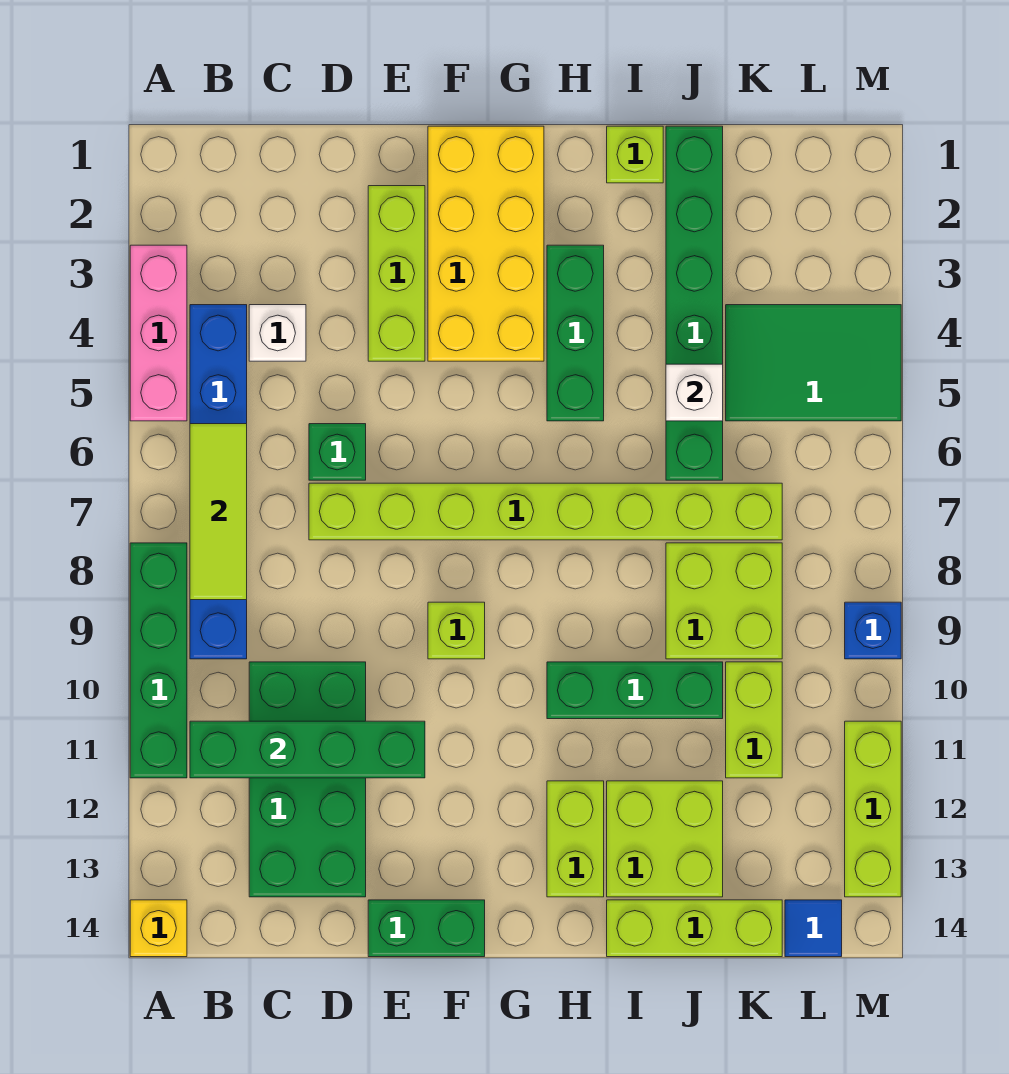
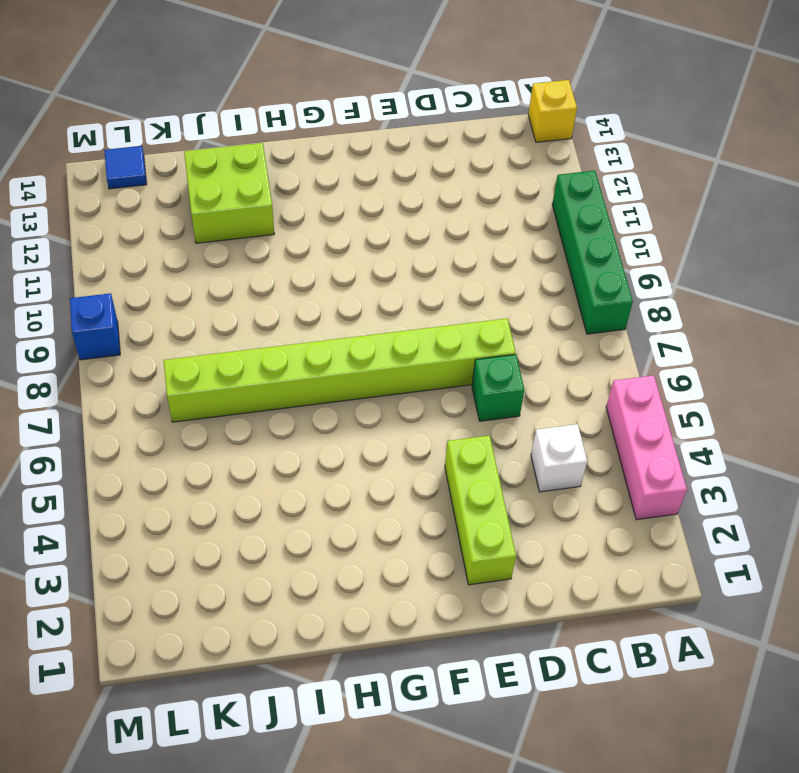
none -> blue brick B4:B9 level 1
none -> green brick C10:D13 level 1
none -> green brick E14:F14 level 1

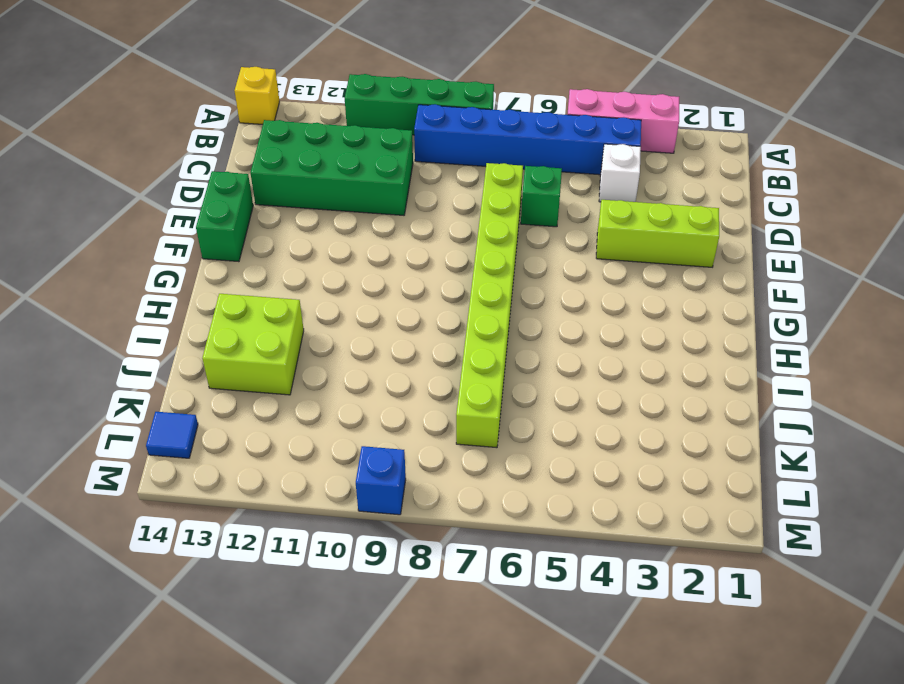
none -> yellow brick F1:G4 level 1
none -> lime brick F9 level 1
none -> green brick H3:H5 level 1

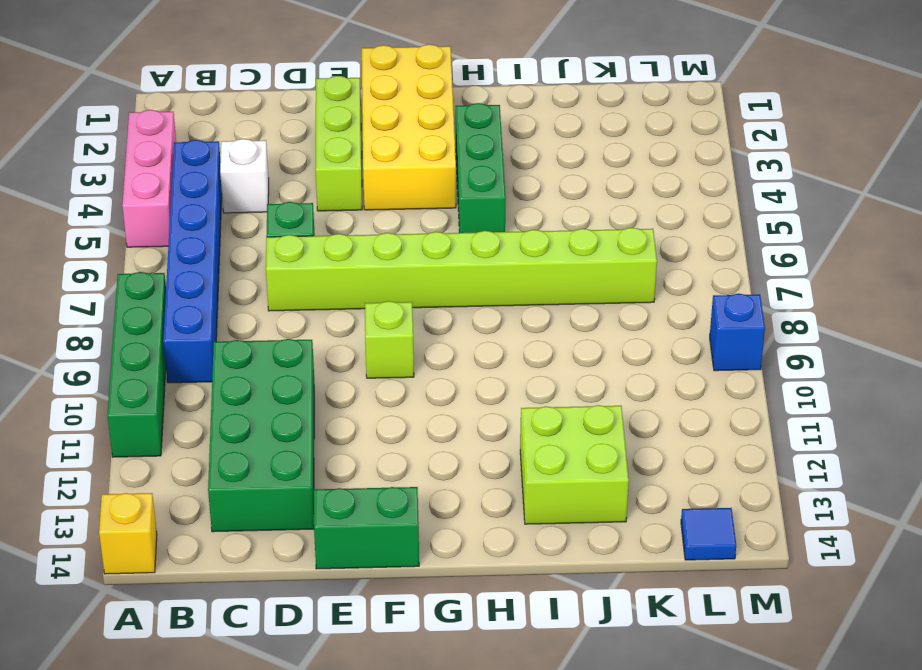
none -> green brick H10:J10 level 1
none -> lime brick H12:H13 level 1
none -> lime brick I1 level 1

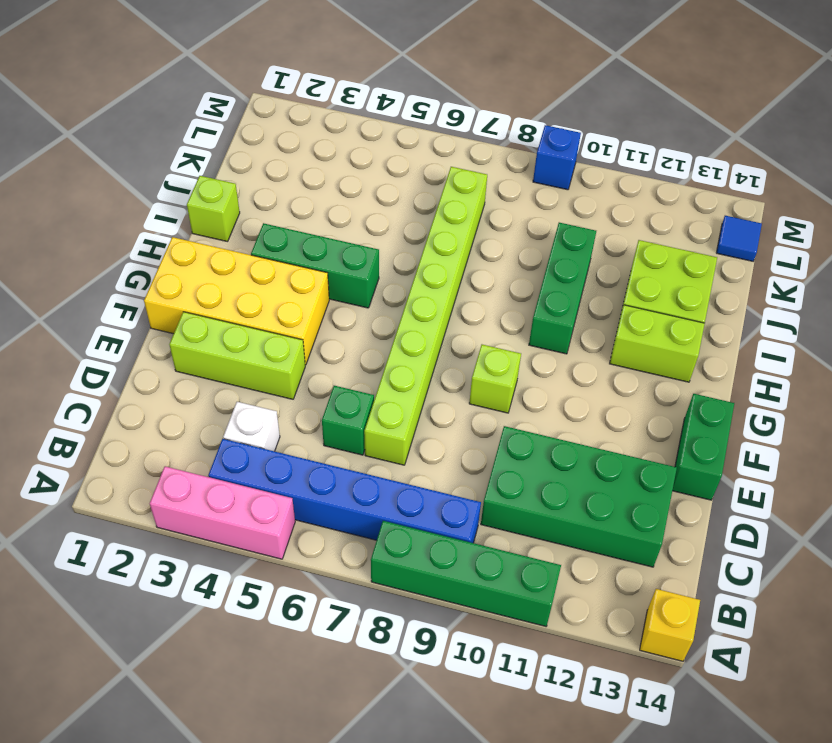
none -> lime brick I14:K14 level 1
none -> green brick J1:J6 level 1
none -> lime brick J8:K9 level 1

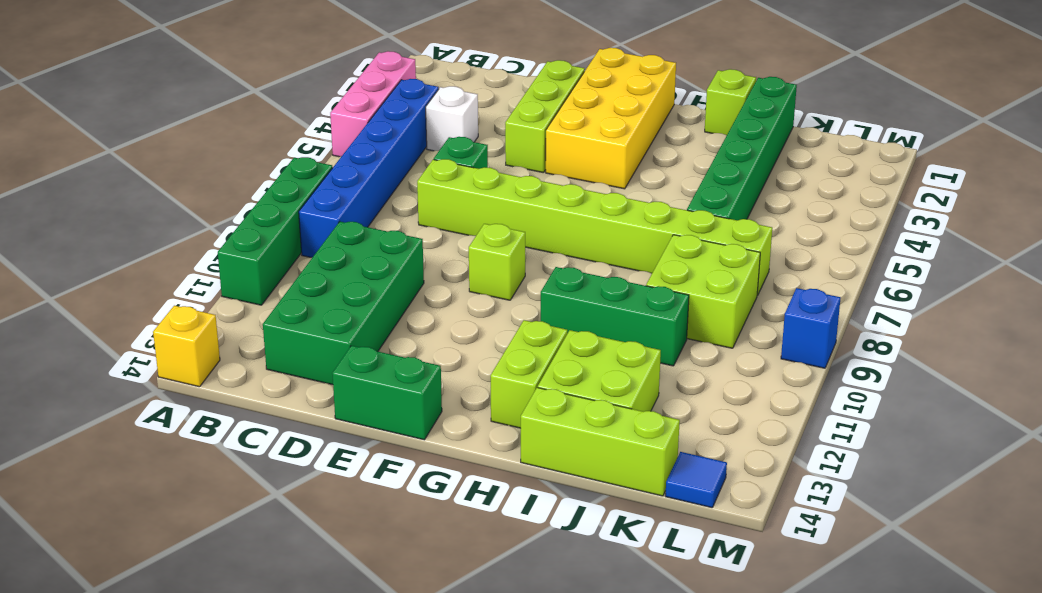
none -> green brick H3:H5 level 1
none -> green tile K4:M5 level 1
none -> lime brick K10:K11 level 1

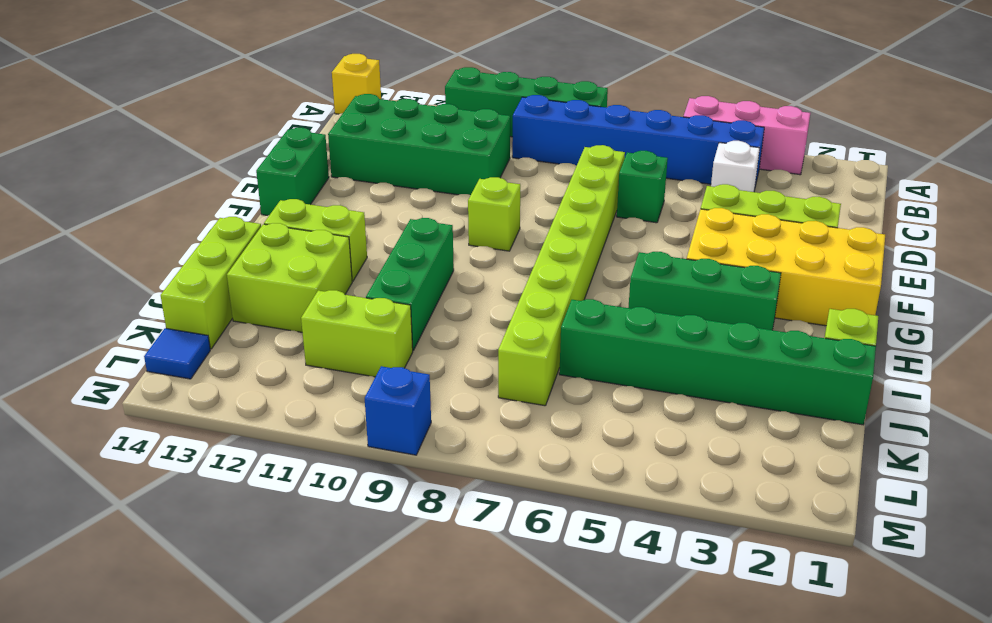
none -> lime brick J8:K9 level 1
none -> green tile K4:M5 level 1
none -> lime brick M11:M13 level 1

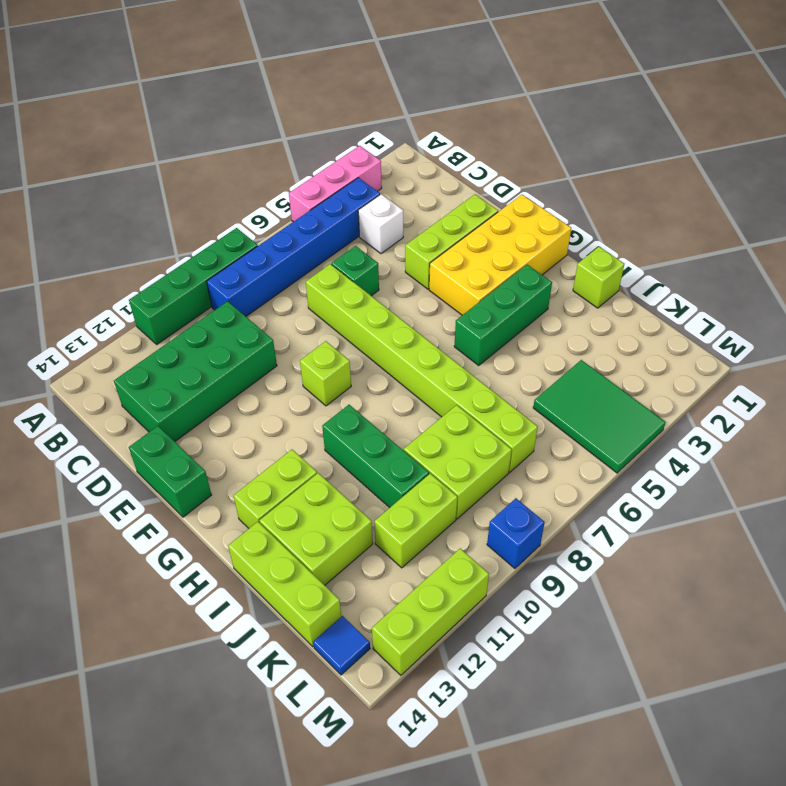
none -> yellow brick A14 level 1
none -> green brick J1:J6 level 1
none -> lime tile B6:B8 level 2

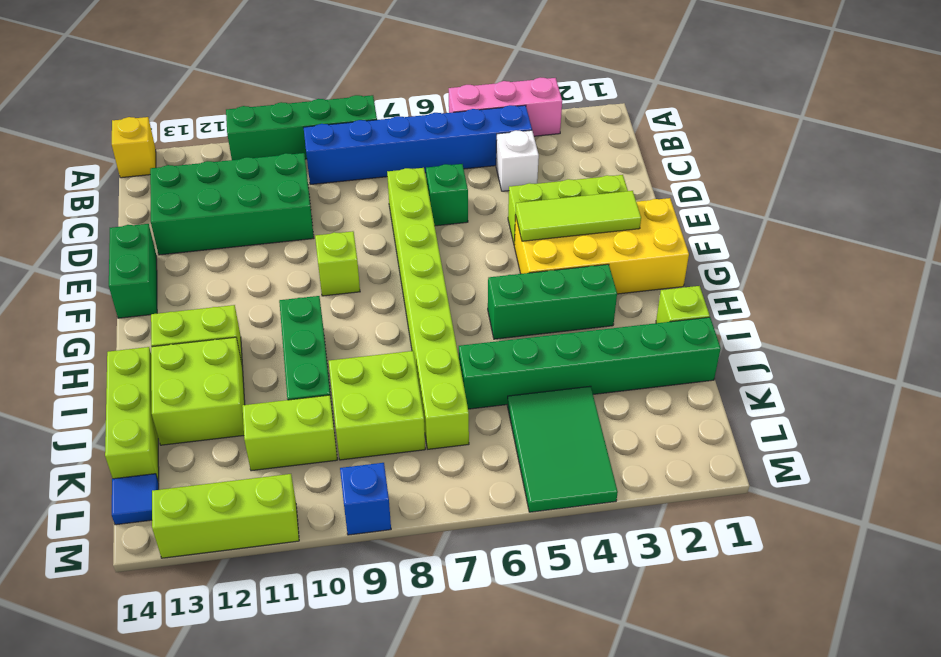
lime tile F2:F4 level 2 -> lime tile B6:B8 level 2
none -> green brick B11:E11 level 2
none -> white brick J5 level 2

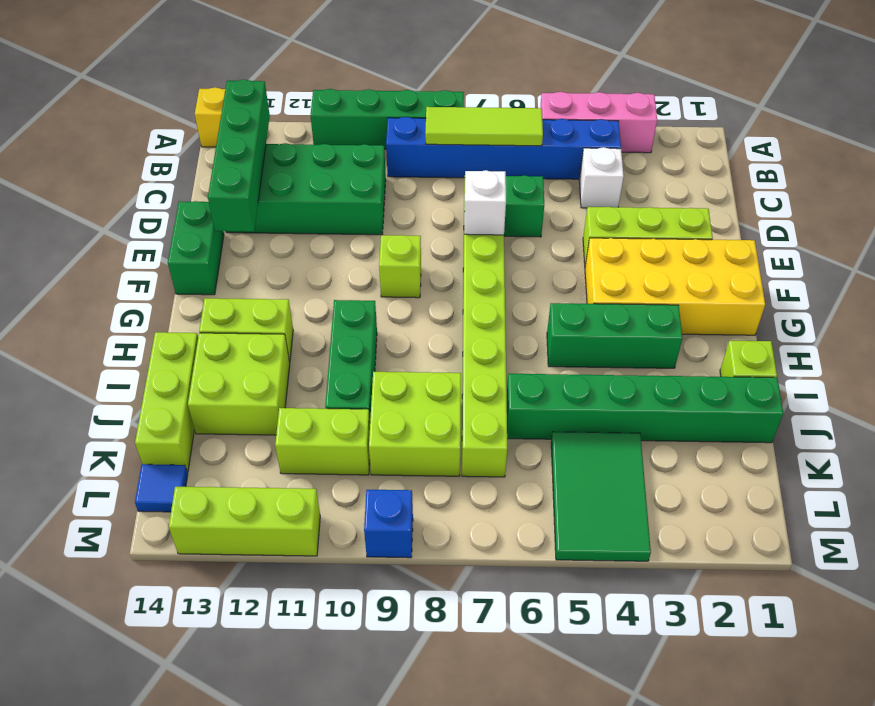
green brick B13:E13 level 2 -> green brick B11:E11 level 2
white brick E7 level 2 -> white brick J5 level 2

